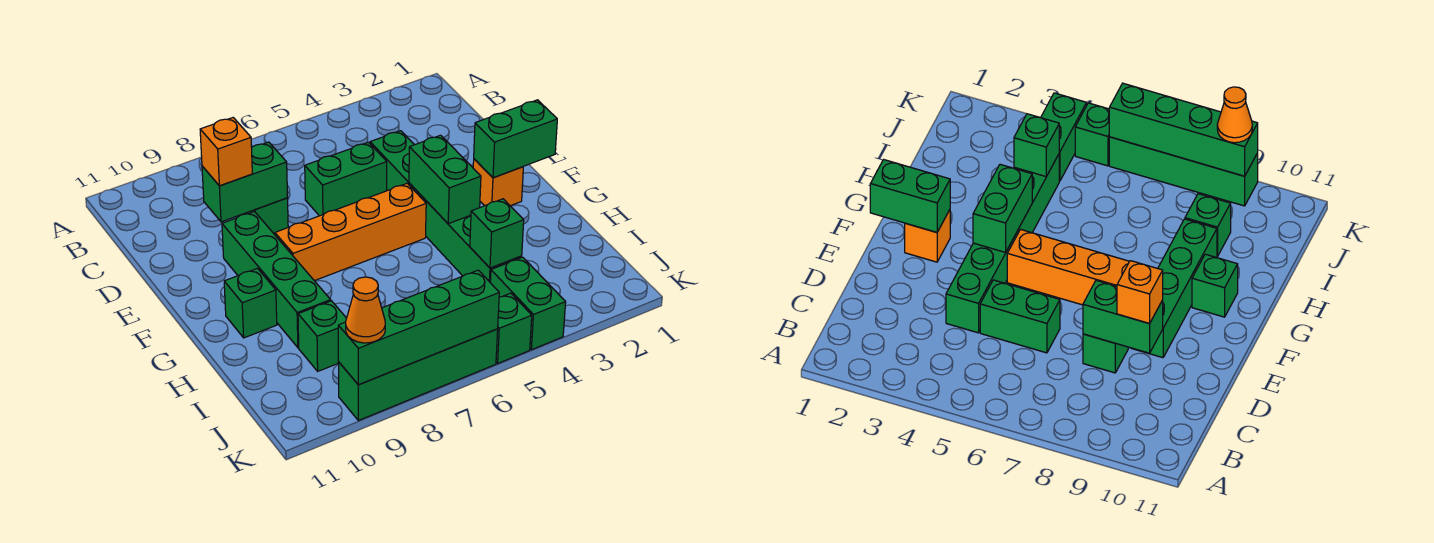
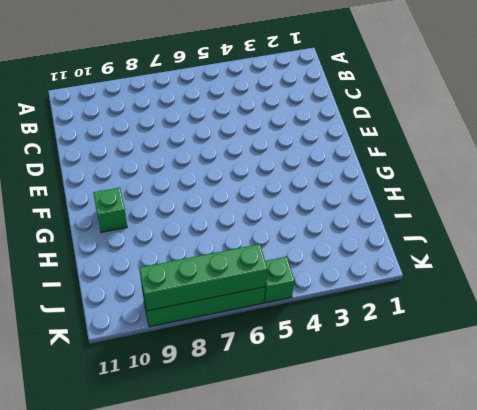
none -> green brick D4:I4 level 1
none -> green brick D5:D6 level 1
none -> green brick D8 level 1

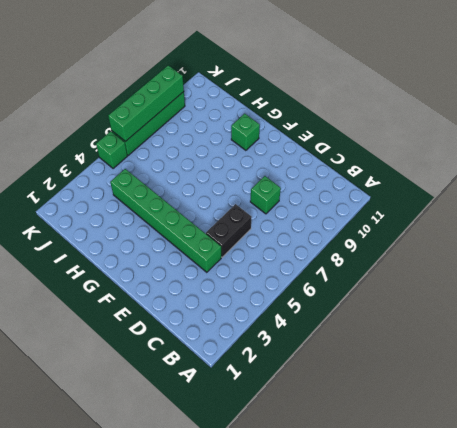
black brick D5:D6 level 1 -> green brick D5:D6 level 1
none -> green brick E9:H9 level 1
none -> orange brick F2 level 1
none -> orange brick F5:F8 level 1

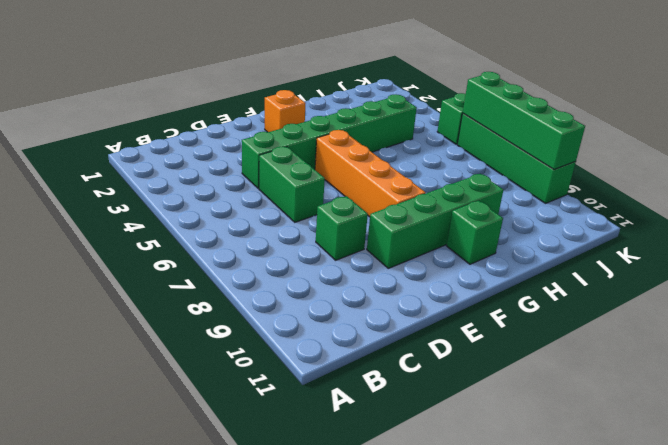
none -> green brick I9 level 1
none -> green brick J4:K4 level 1
none -> green brick D8:D9 level 2

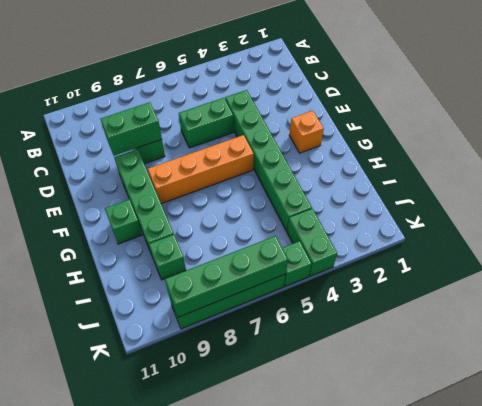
none -> green brick F1:F2 level 2
none -> green brick F4:G4 level 2
none -> green brick I4 level 2

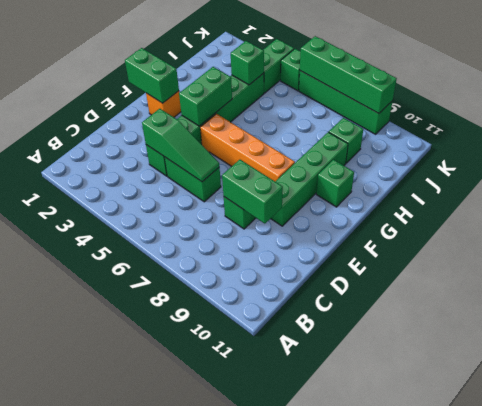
green slope D4:D6 level 2 top 4 -> none
none -> orange brick D9 level 3
none -> orange cone K9 level 3

